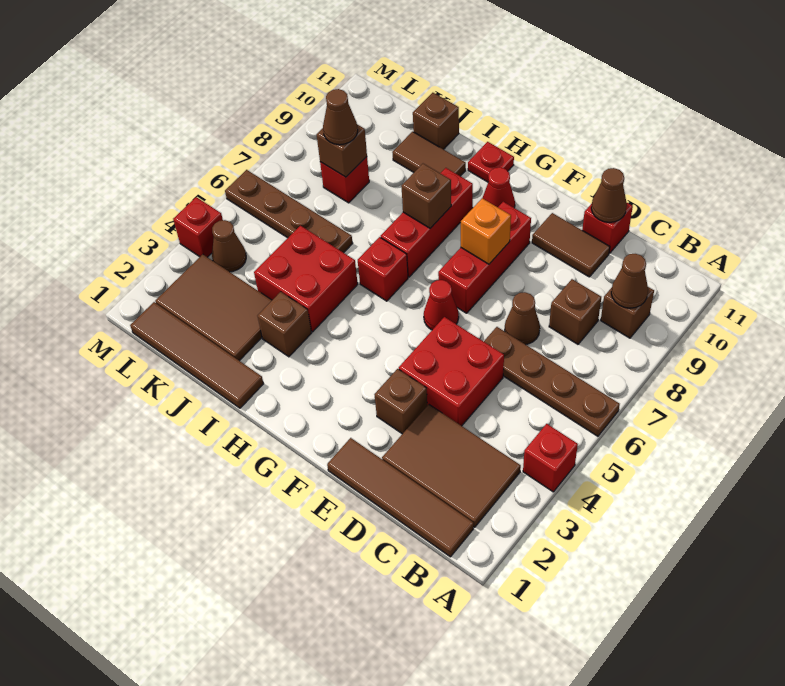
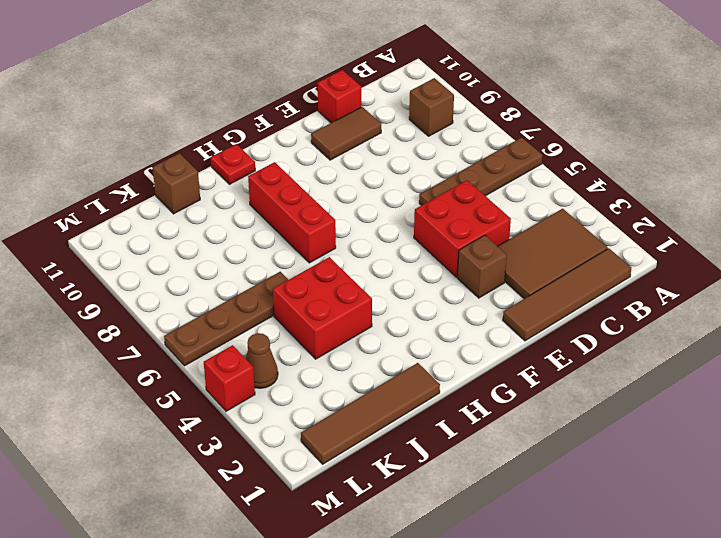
none -> red brick A4 level 1
none -> brown brick C8 level 1
none -> brown cone D7 level 1
none -> red cone F6 level 1

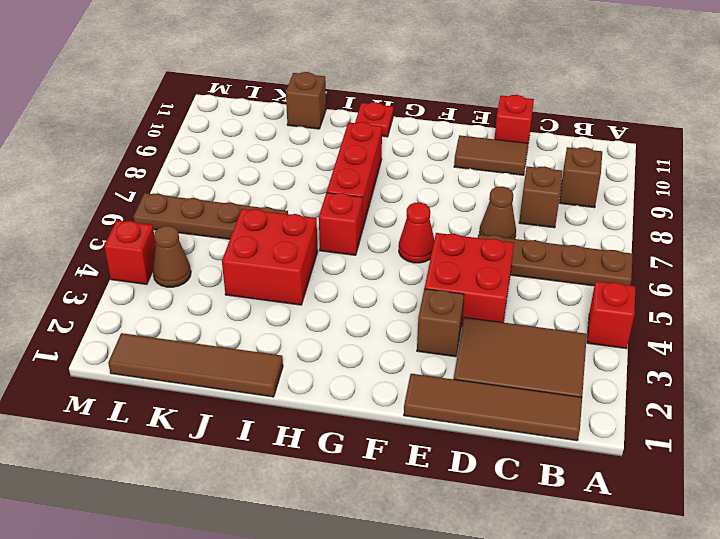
none -> red brick F7:F9 level 1
none -> red cone G10 level 1
none -> brown brick I3 level 1
none -> brown tile I10:J10 level 1

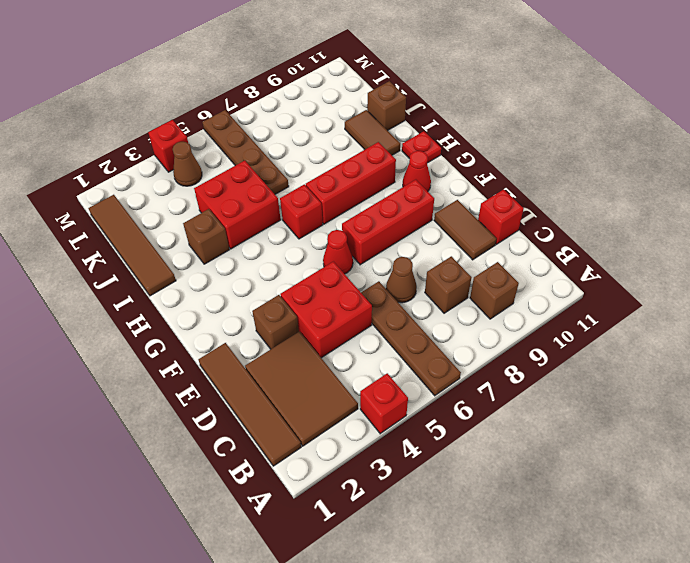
none -> brown tile J2:L3 level 1
none -> red brick K8 level 1
none -> brown cone B9 level 2
none -> brown cone D11 level 2

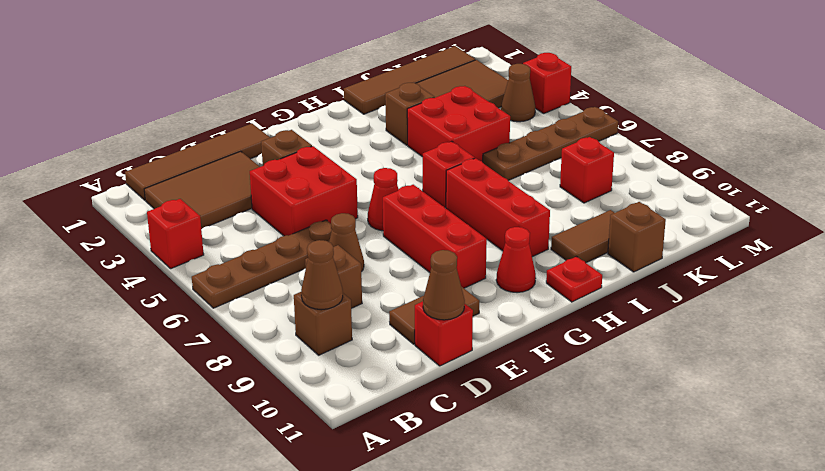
none -> orange brick F8 level 2
none -> brown brick H8 level 2
none -> brown brick K8 level 2
none -> brown cone K8 level 3

